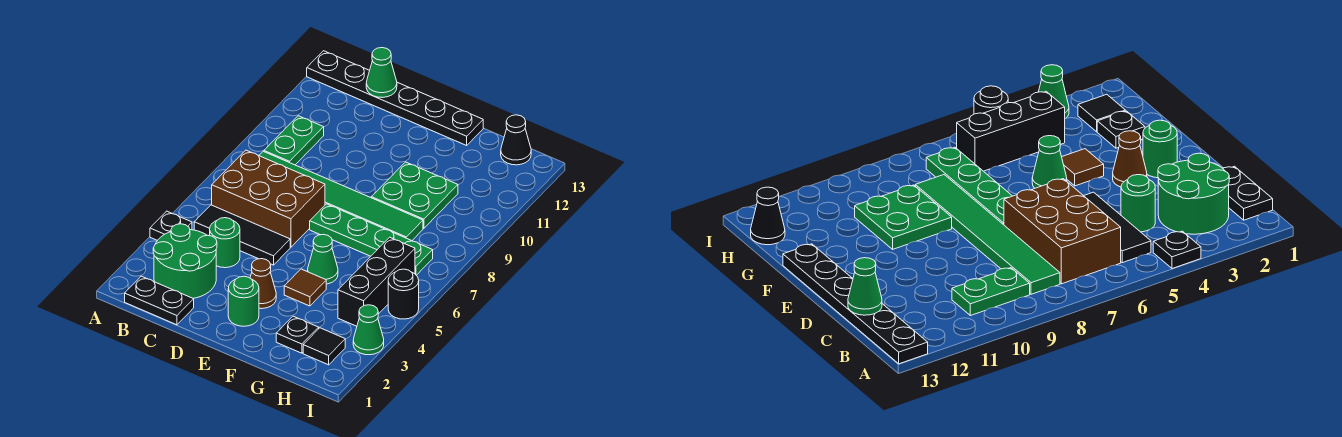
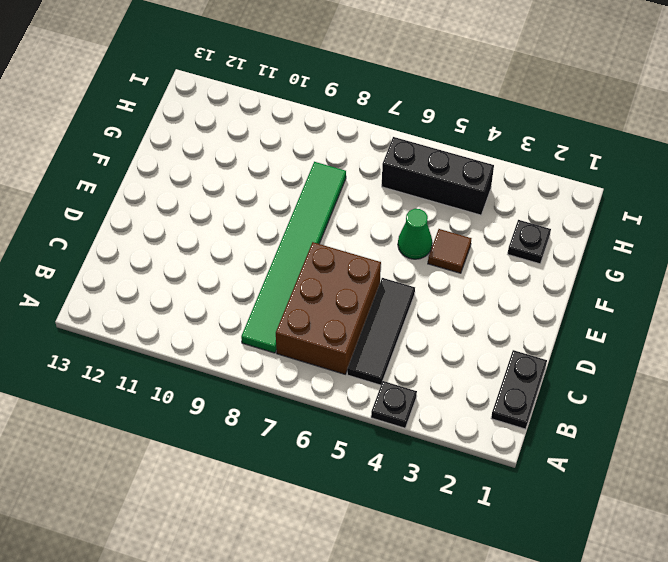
none -> black plate A13:F13 level 1
none -> green round brick B2:C3 level 1
none -> green plate B9:B10 level 1

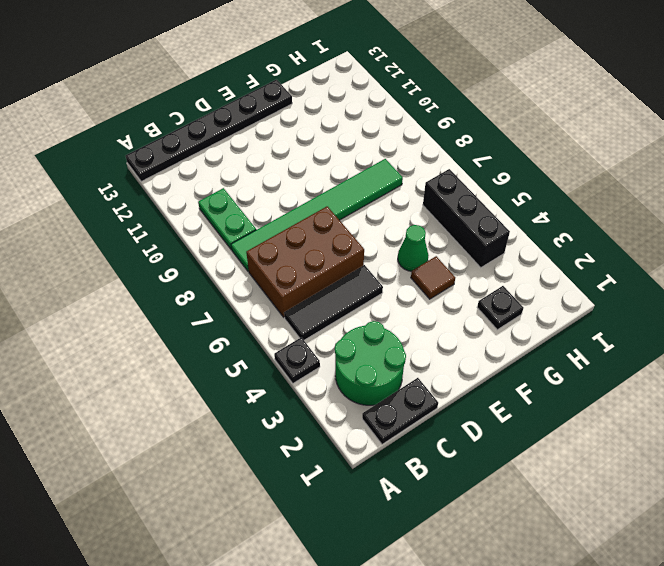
none -> green round brick C4 level 1
none -> green round brick E2 level 1
none -> brown cone E3 level 1

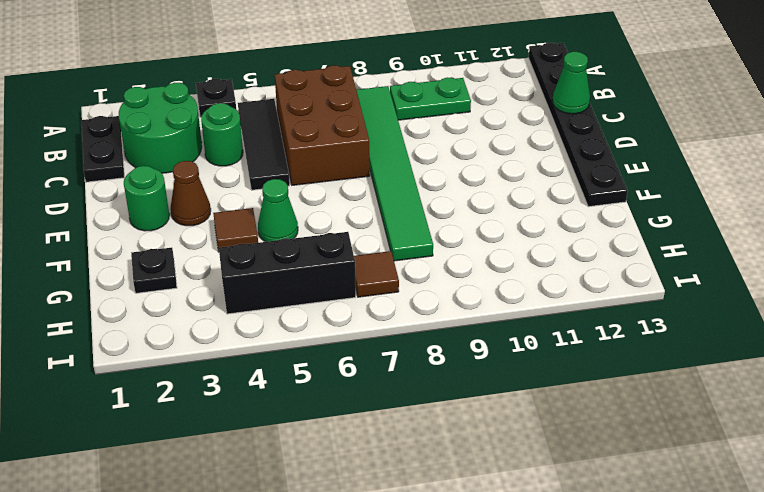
brown tile H7 level 1 -> green plate E7:H7 level 1
none -> green plate F9:G10 level 1
none -> black tile H2 level 1
none -> black cone H13 level 1

